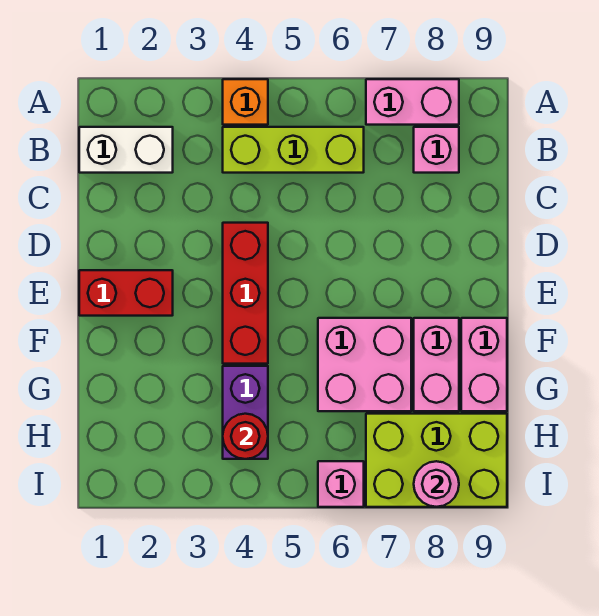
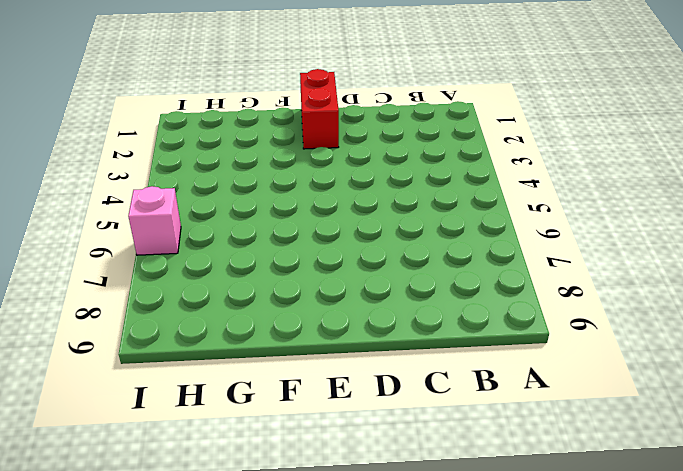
none -> orange brick A4 level 1
none -> pink brick A7:A8 level 1
none -> white brick B1:B2 level 1

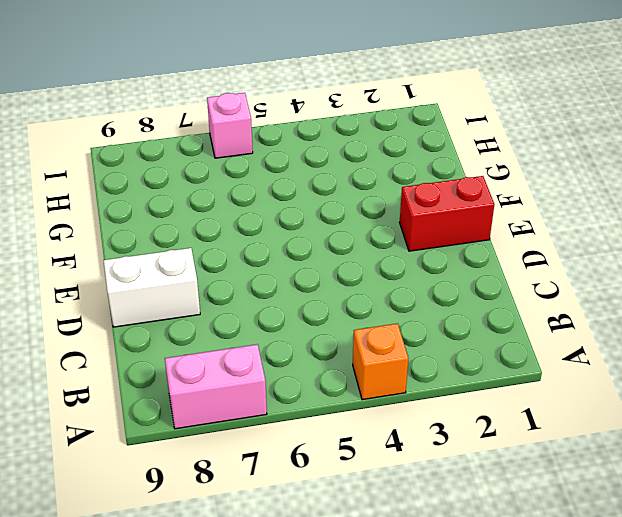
white brick D8:D9 level 1 -> white brick B1:B2 level 1
none -> lime brick B4:B6 level 1
none -> pink brick B8 level 1
none -> red brick D4:F4 level 1

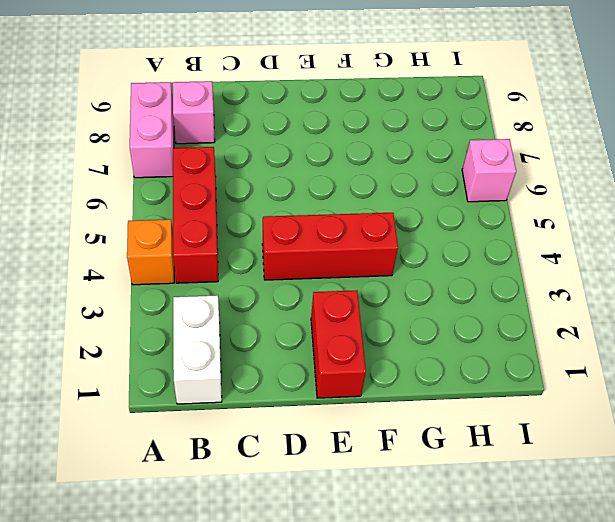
red brick B4:B6 level 1 -> lime brick B4:B6 level 1
none -> pink brick F6:G7 level 1
none -> pink brick F8:G8 level 1
none -> pink brick F9:G9 level 1

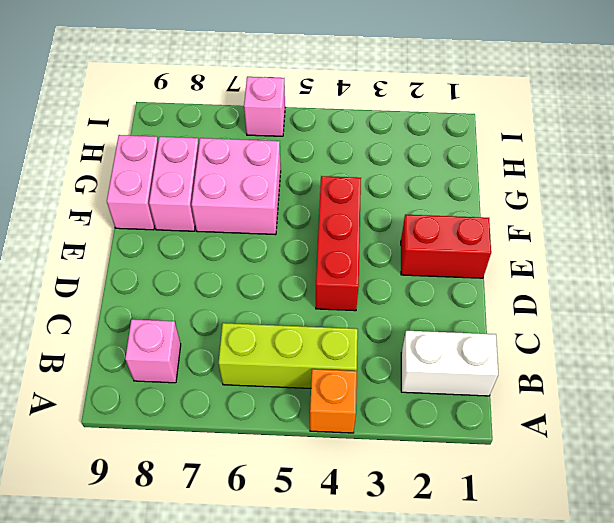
none -> pink brick A7:A8 level 1
none -> purple brick G4:H4 level 1
none -> lime brick H7:I9 level 1

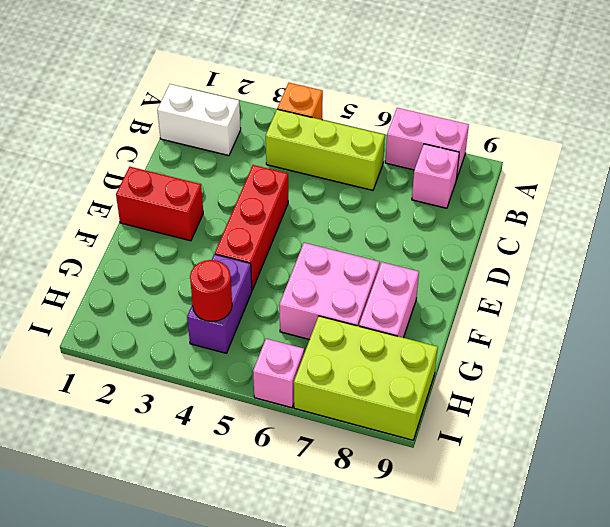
none -> pink brick F9:G9 level 1
none -> pink round brick I8 level 2

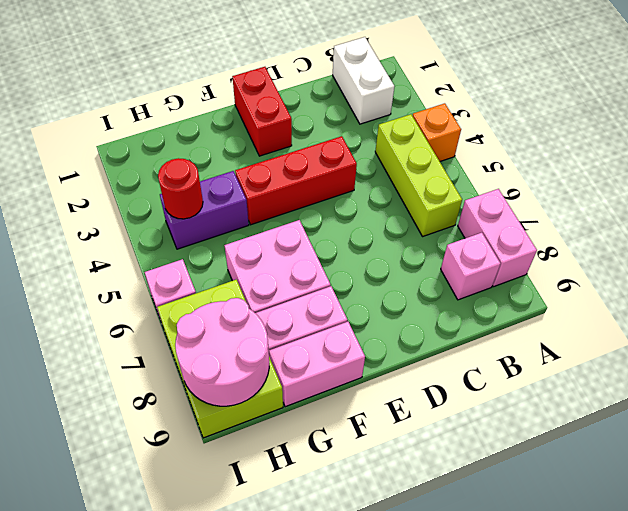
pink round brick H8:I9 level 2 -> pink round brick I8 level 2

